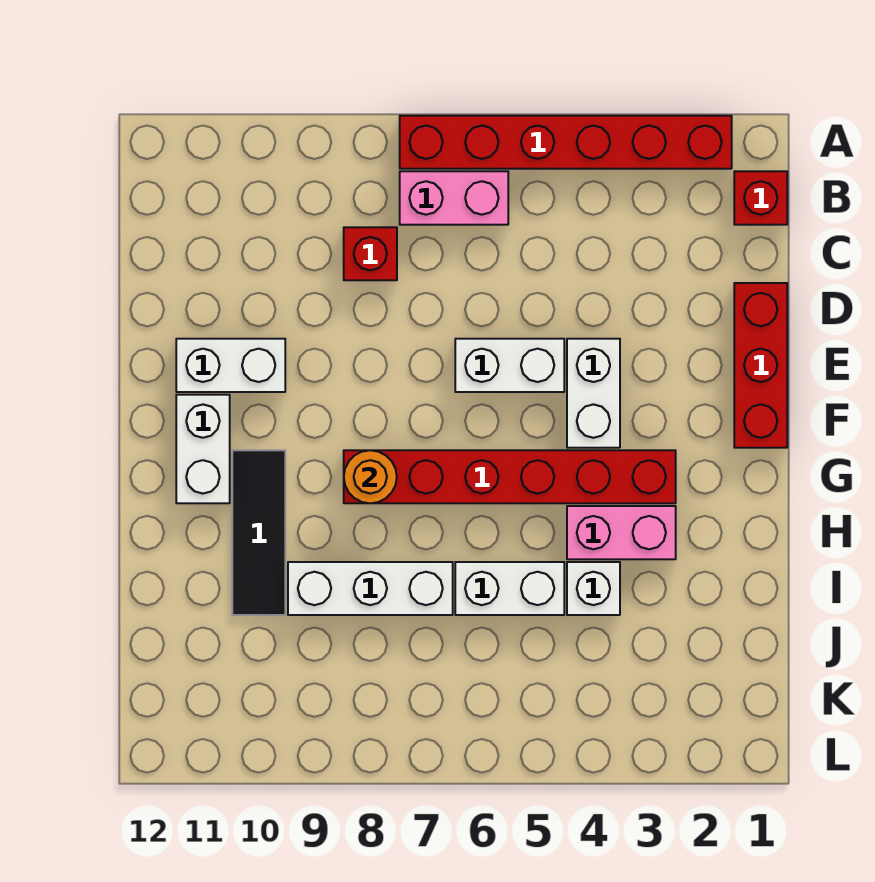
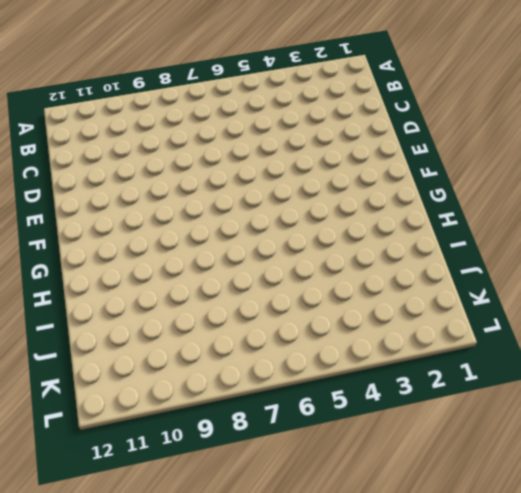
none -> red brick A2:A7 level 1
none -> red brick B1 level 1
none -> pink brick B6:B7 level 1

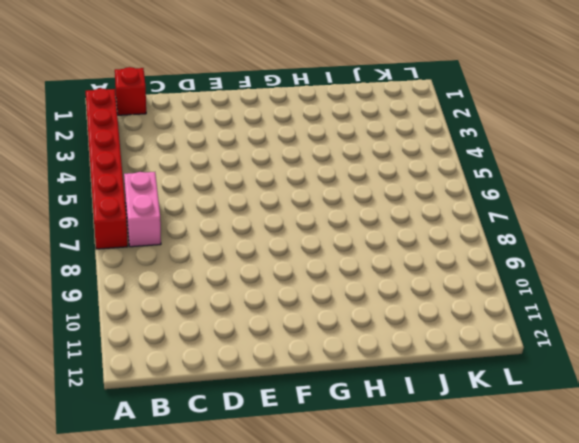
none -> red brick C8 level 1
none -> red brick D1:F1 level 1
none -> white brick E4:F4 level 1

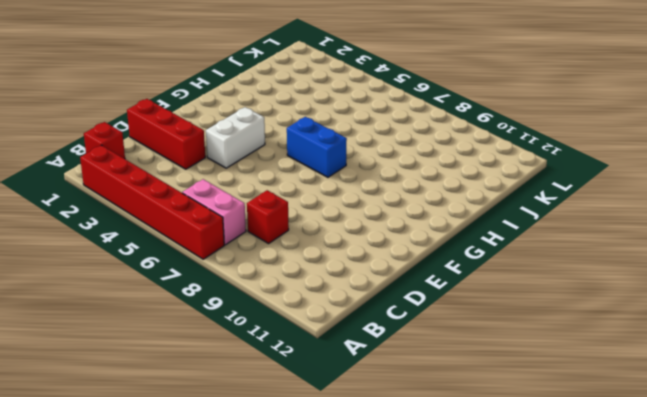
red brick D1:D3 level 1 -> red brick D1:F1 level 1
blue brick G6:G7 level 1 -> red brick G3:G8 level 1
none -> white brick E5:E6 level 1
none -> white brick E10:E11 level 1
none -> white brick F11:G11 level 1

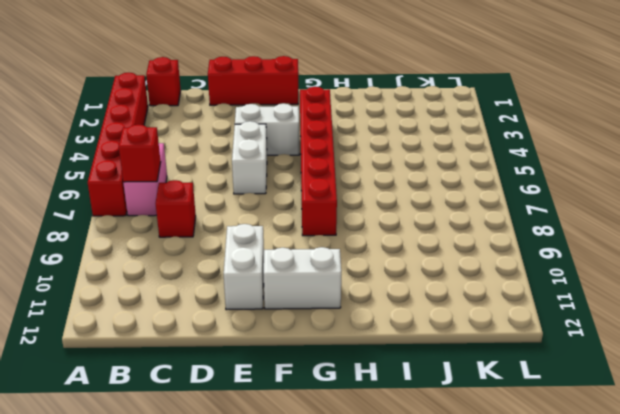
red brick B7 level 2 -> none
none -> black tile G10:I10 level 1
none -> pink brick H3:H4 level 1
none -> white brick I4 level 1

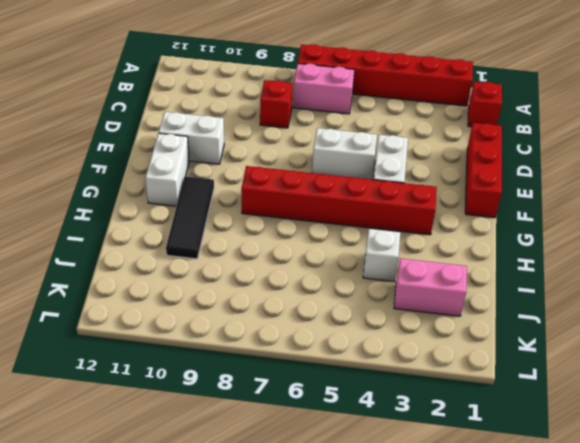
pink brick J2:J3 level 1 -> pink brick H3:H4 level 1
none -> white brick I5:I6 level 1
none -> white brick I7:I9 level 1
none -> orange round brick G8 level 2

